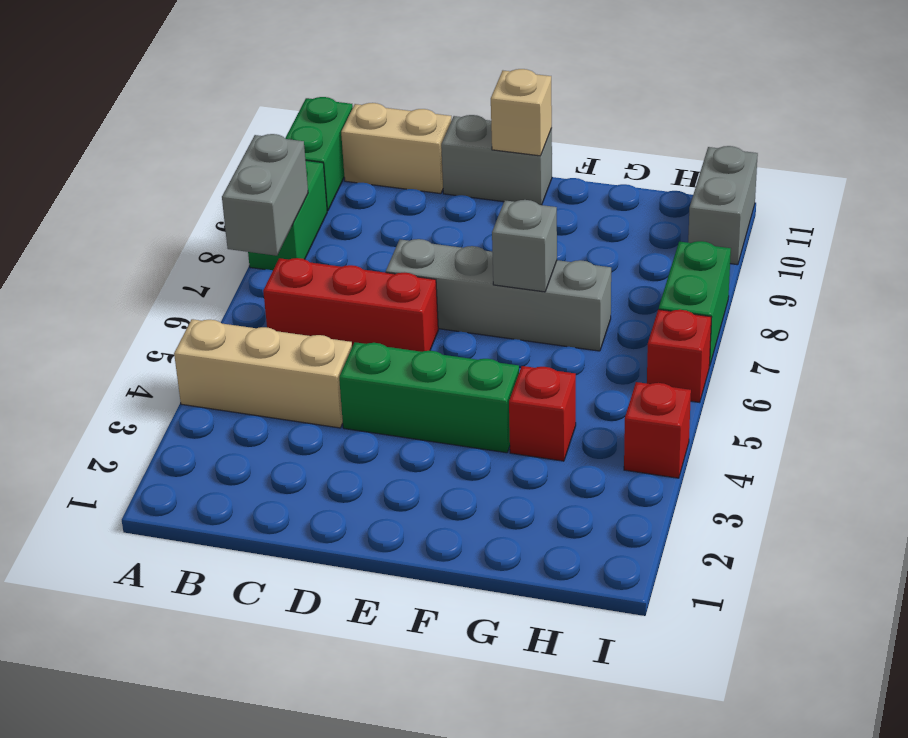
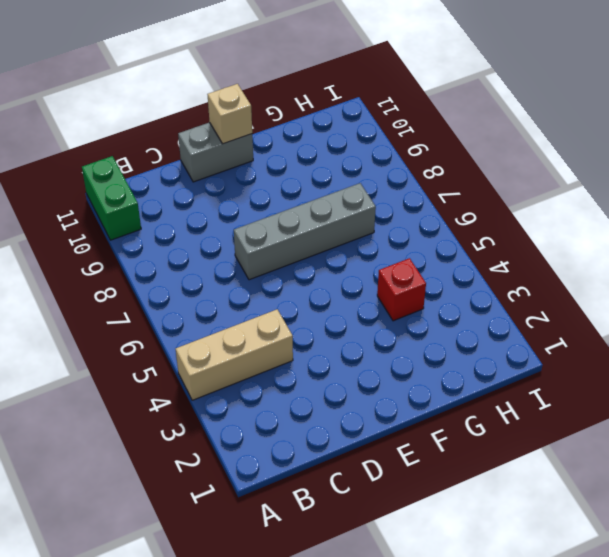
none -> green brick A8:A9 level 1
none -> red brick B6:D6 level 1
none -> tan brick B11:C11 level 1

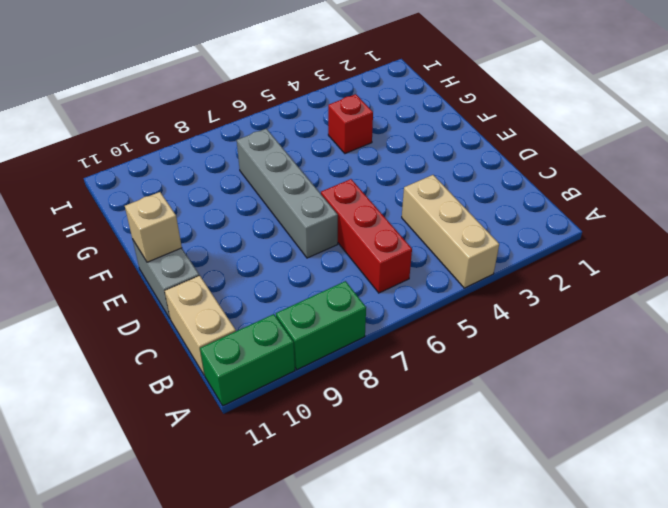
none -> green brick D4:F4 level 1
none -> red brick I4 level 1
none -> red brick I6 level 1

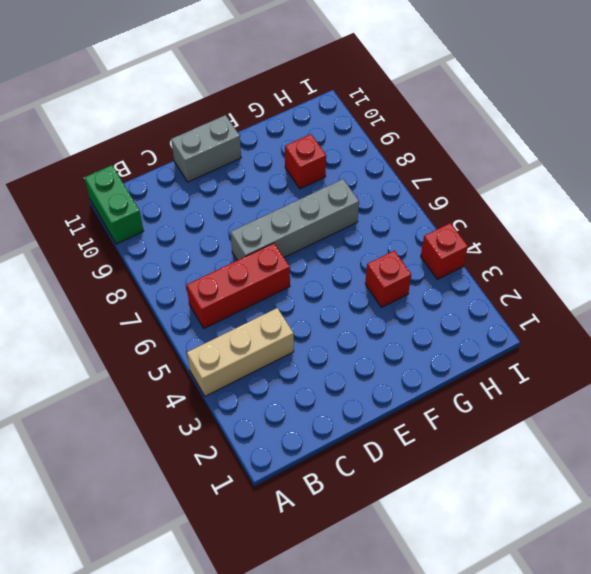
red brick G9 level 1 -> red brick I6 level 1
none -> green brick A8:A9 level 1
none -> tan brick B11:C11 level 1
none -> green brick D4:F4 level 1

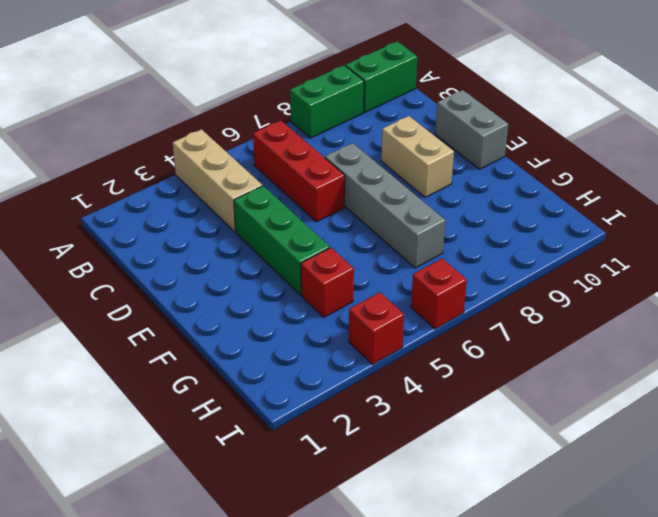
tan brick D9:E9 level 1 -> tan brick B11:C11 level 1
none -> green brick I7:I8 level 1
none -> grey brick I10:I11 level 1
none -> grey brick A7:A8 level 2

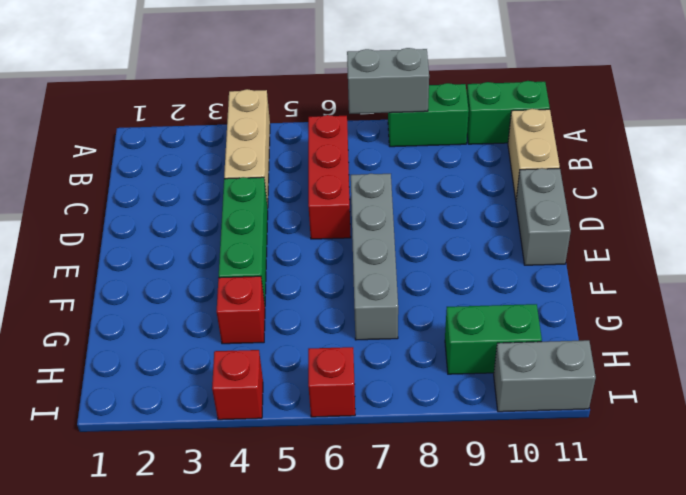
green brick H9:H10 level 1 -> green brick I7:I8 level 1
none -> tan brick E11 level 2
none -> grey brick F7 level 2

